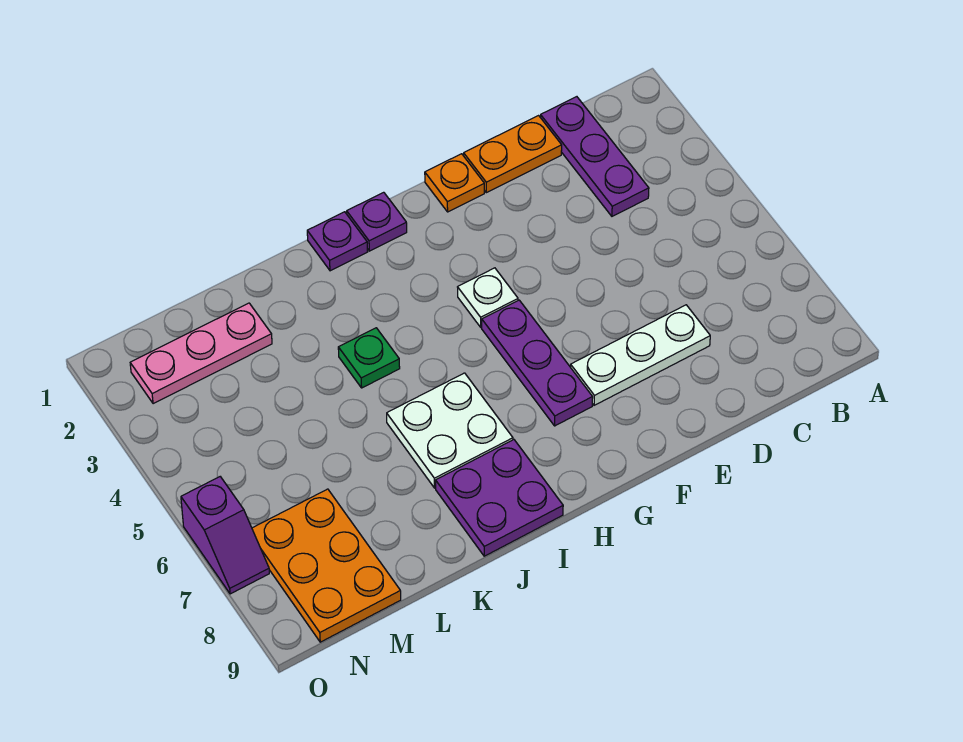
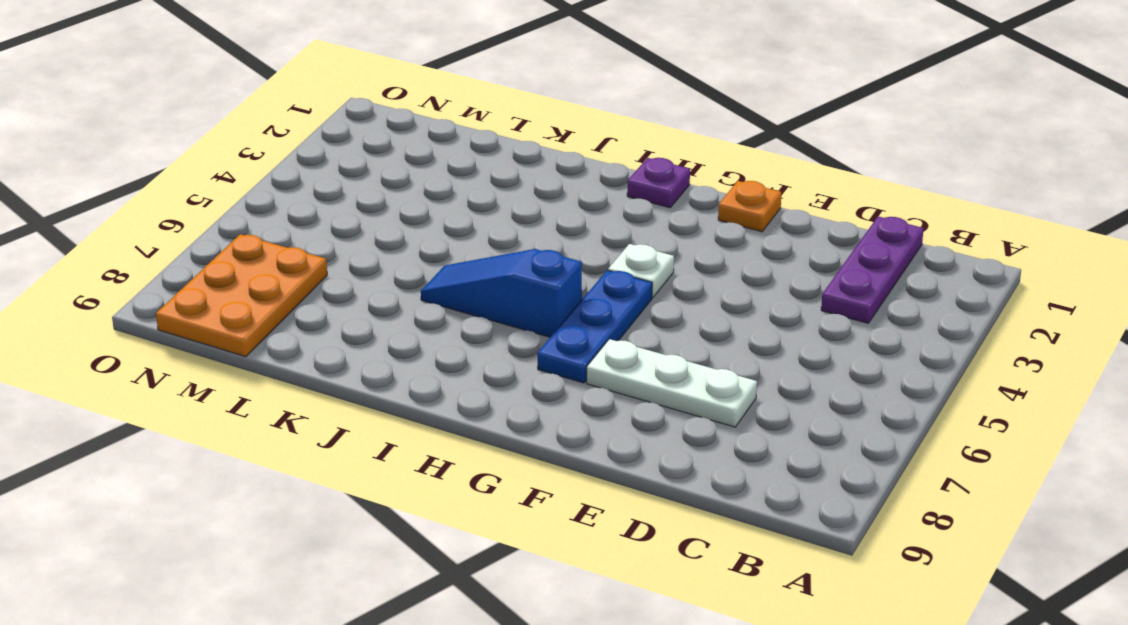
blue plate G5:G7 level 1 -> purple plate G5:G7 level 1
blue slope H6:J6 level 1 top H -> white plate I6:J7 level 1
none -> orange plate D1:E1 level 1
none -> purple plate I1 level 1
none -> purple plate I8:J9 level 1

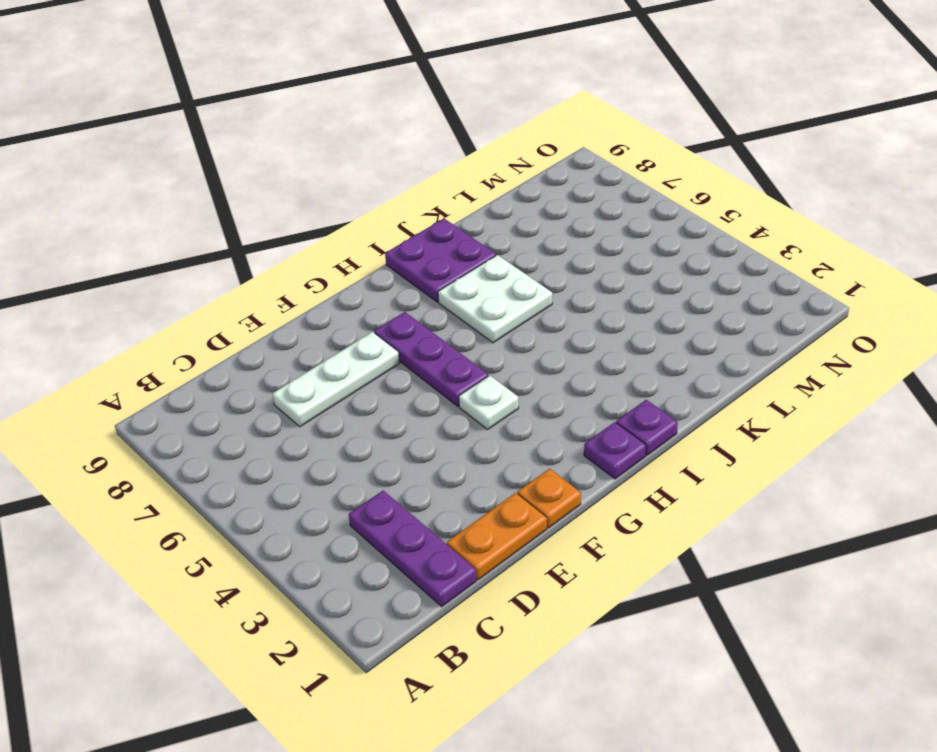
none -> green plate J4 level 1
none -> pink plate L2:N2 level 1
none -> orange plate M7:N9 level 1

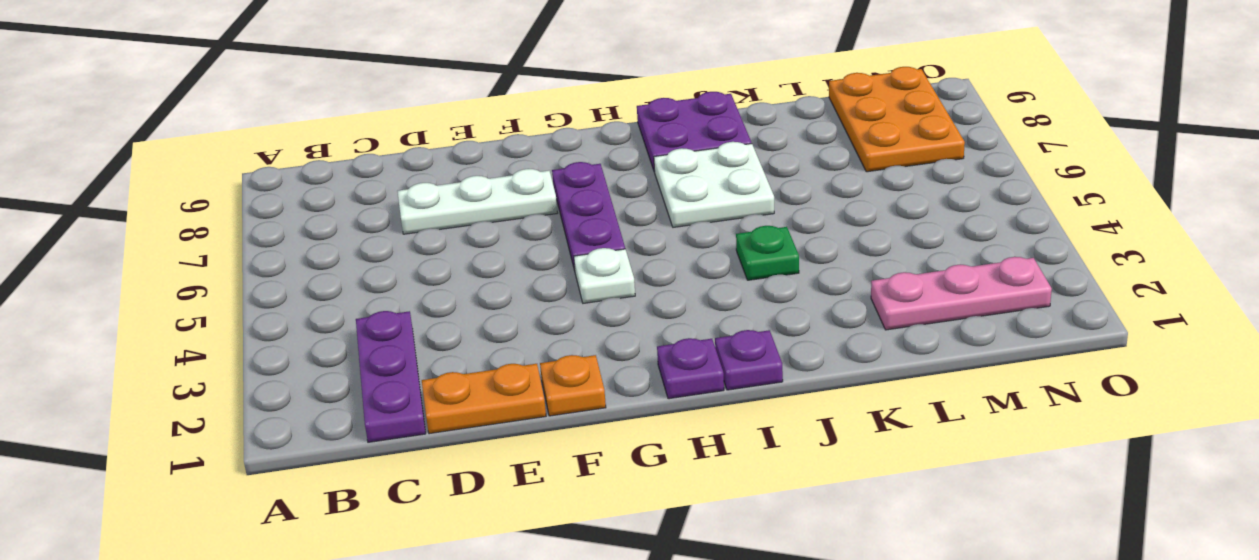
none -> purple slope O6:O7 level 1 top 6

